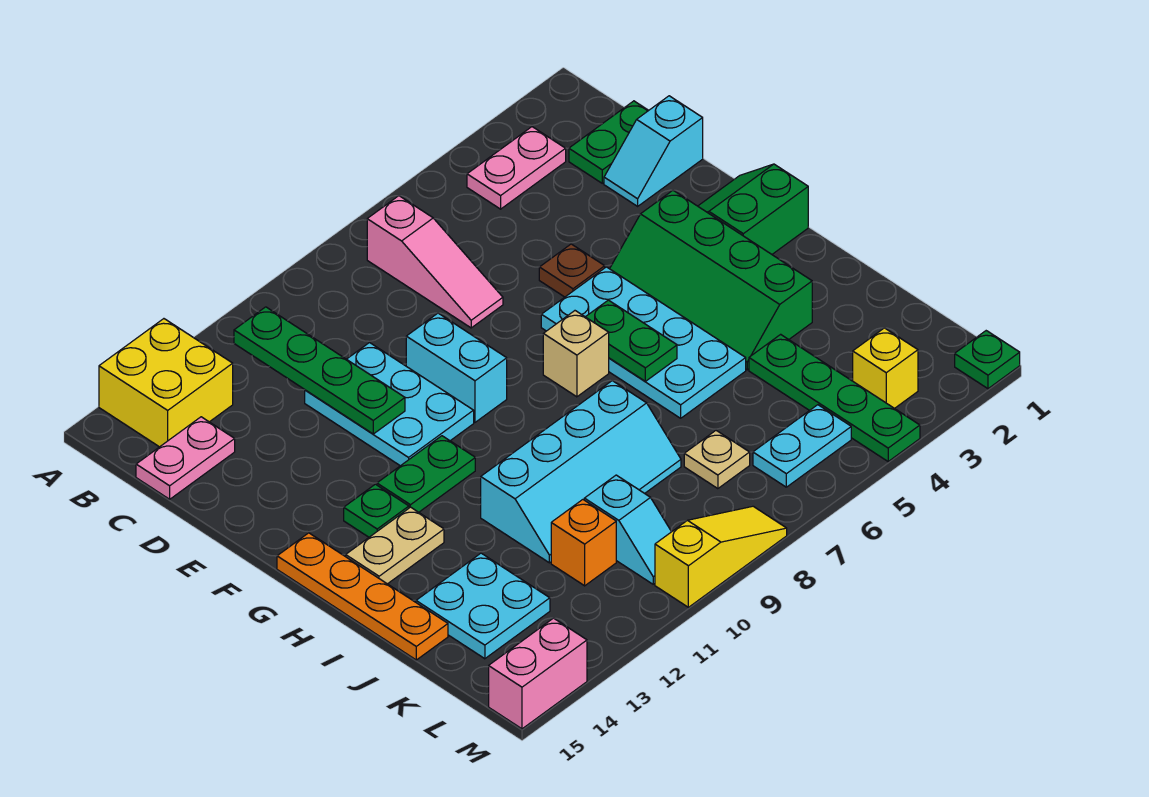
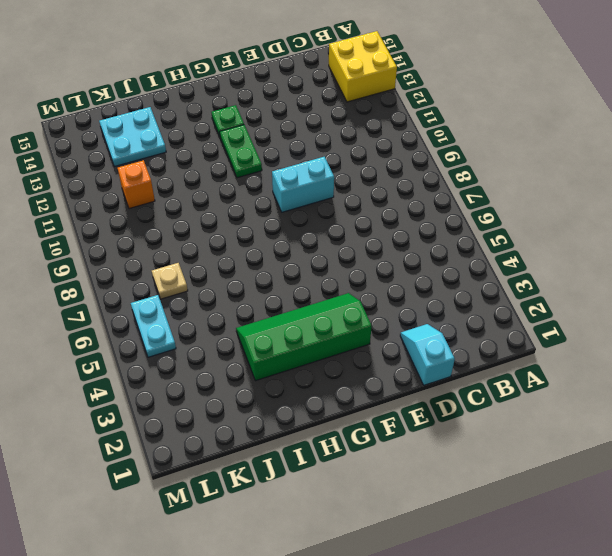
none -> pink plate B3:B4 level 1
none -> pink slope B7:D7 level 1 top B
none -> green plate C1:C2 level 1
none -> pink plate C14:C15 level 1

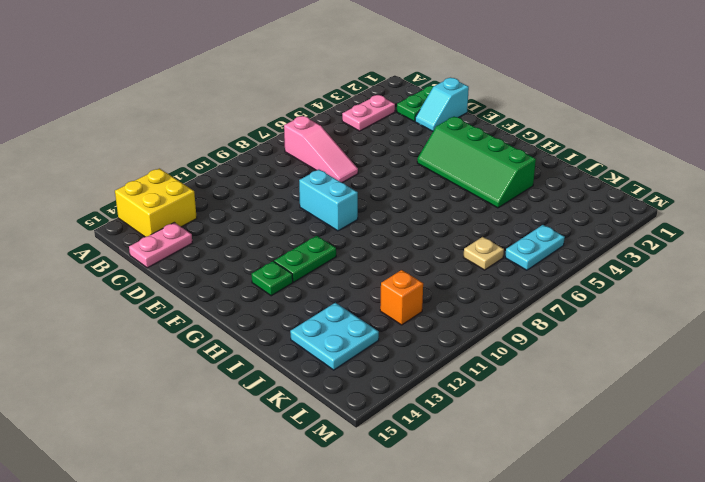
none -> cyan plate D10:F11 level 1
none -> brown plate E5 level 1
none -> green slope F1:G2 level 1 top G
none -> cyan plate F5:I6 level 1

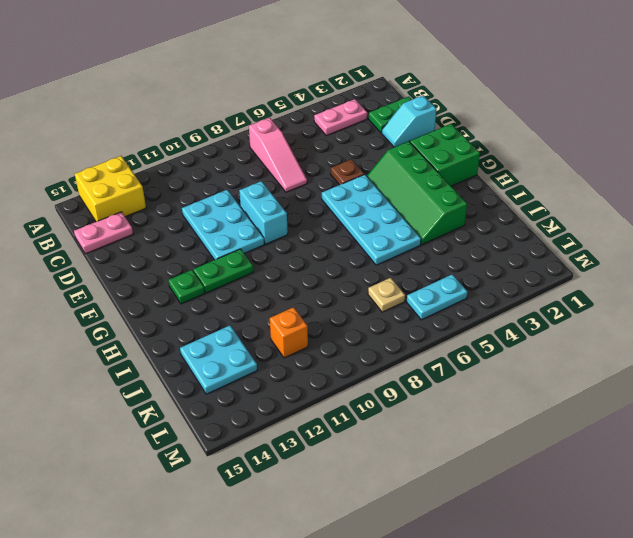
green brick F1:G2 level 1 -> green slope F1:G2 level 1 top G
none -> tan brick G7 level 1
none -> orange plate G15:J15 level 1
none -> tan plate H13:H14 level 1
none -> cyan slope I8:J11 level 1 top I

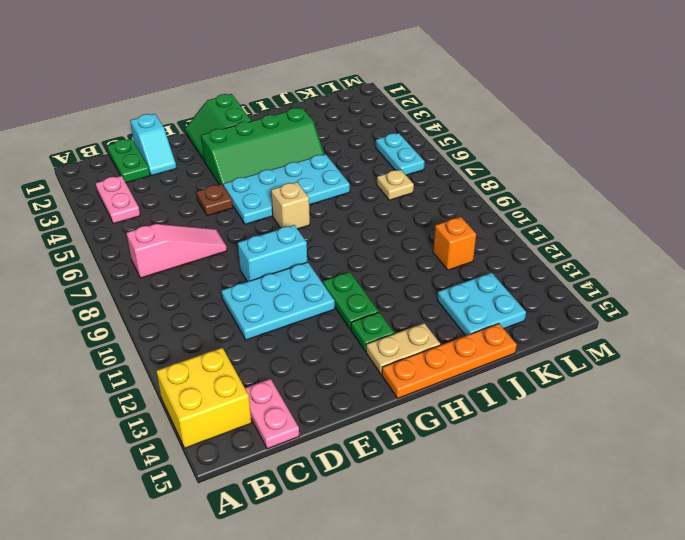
tan plate G14:H14 level 1 -> tan plate H13:H14 level 1
none -> cyan slope I8:J11 level 1 top I
none -> green plate J4:M4 level 1
none -> cyan slope K10:L10 level 1 top K
none -> yellow brick L3 level 1

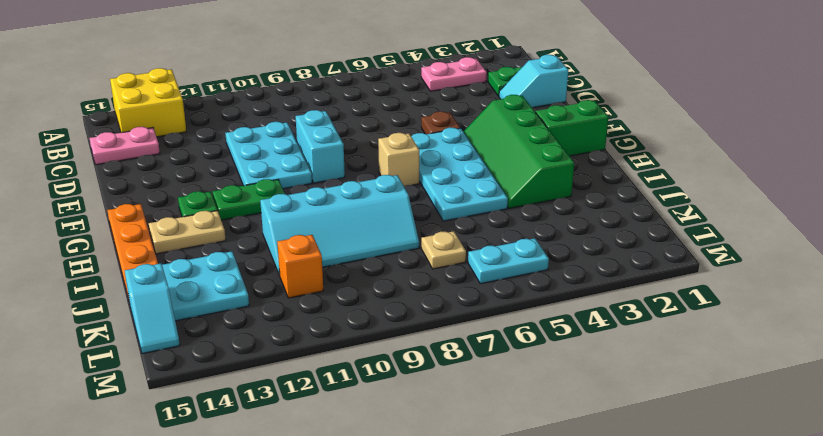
cyan slope K15:L15 level 1 top K -> cyan slope K10:L10 level 1 top K
none -> pink slope B7:D7 level 1 top B
none -> green plate J4:M4 level 1
none -> yellow brick L3 level 1
none -> green plate M1 level 1

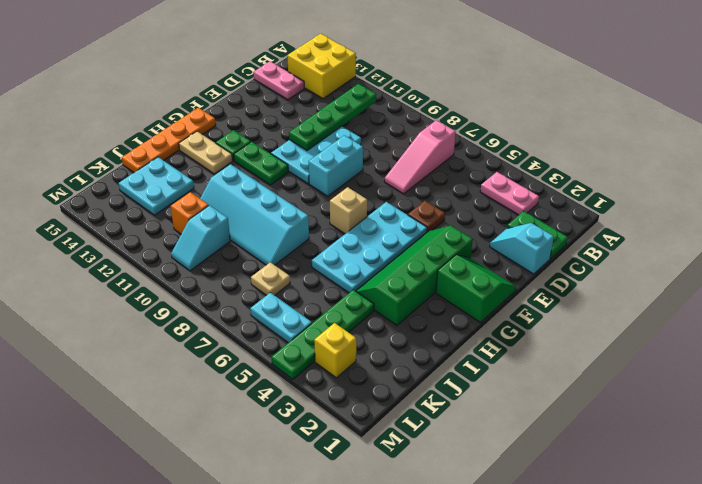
none -> green plate M1 level 1
none -> yellow slope M8:M10 level 1 top 10
none -> pink brick M14:M15 level 1
none -> green plate G6:H6 level 2

